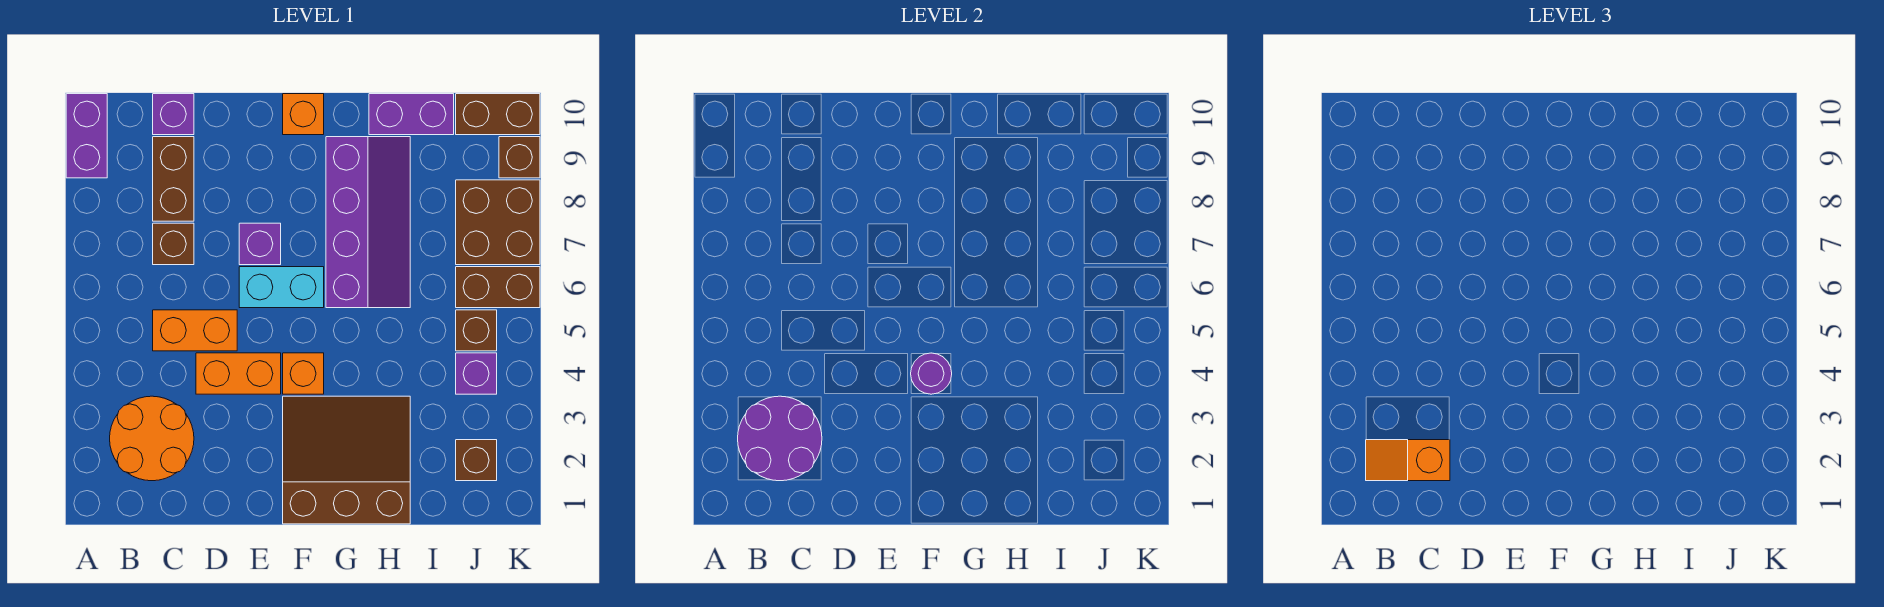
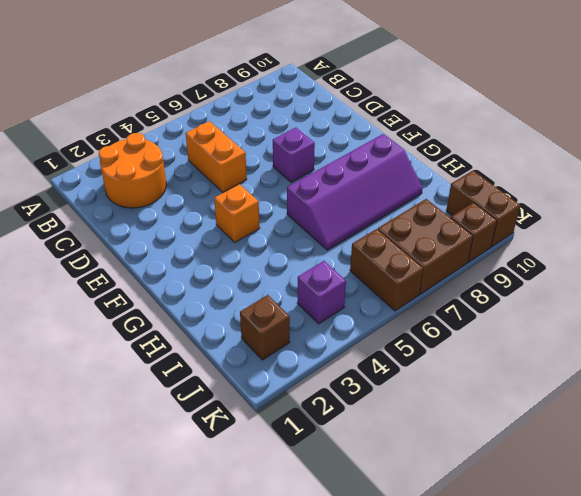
none -> purple brick A9:A10 level 1
none -> brown brick C7 level 1
none -> brown brick C8:C9 level 1

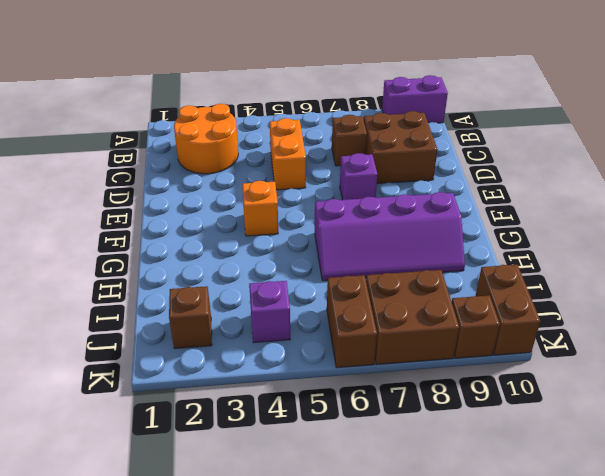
brown brick C8:D9 level 1 -> brown brick C8:C9 level 1
none -> purple brick C10 level 1
none -> orange brick D4:E4 level 1
none -> cyan brick E6:F6 level 1

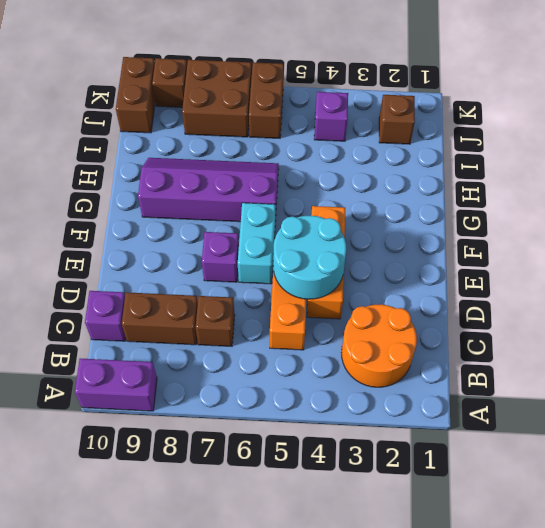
cyan round brick D4:E5 level 2 -> none
none -> brown slope F1:H3 level 1 top 1
none -> orange brick F10 level 1
none -> purple brick H10:I10 level 1

